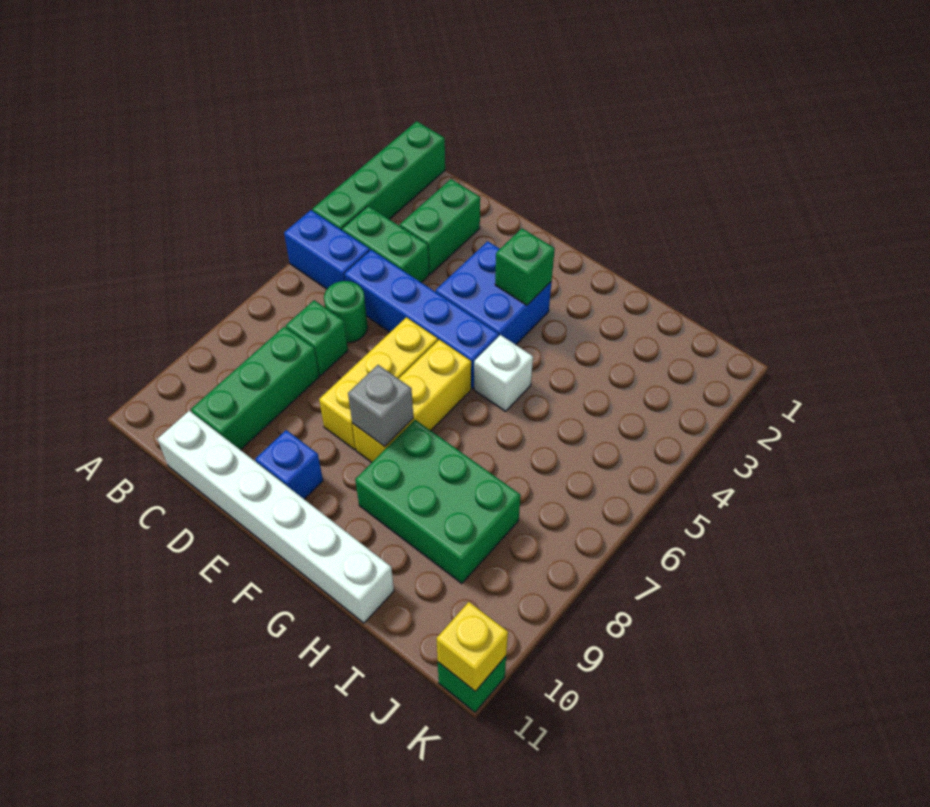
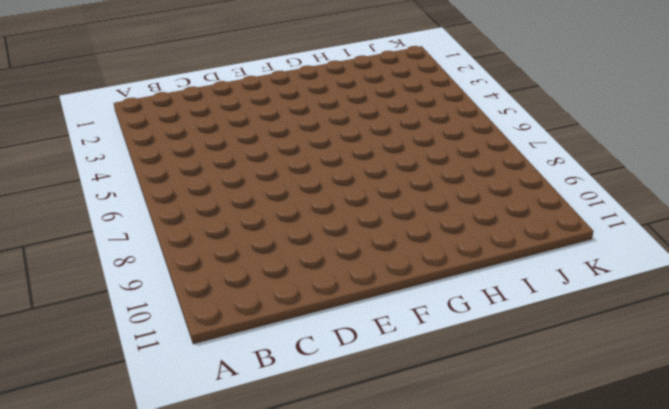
none -> green brick A1:A4 level 1
none -> blue brick A5:B5 level 1
none -> green brick B4:C4 level 1

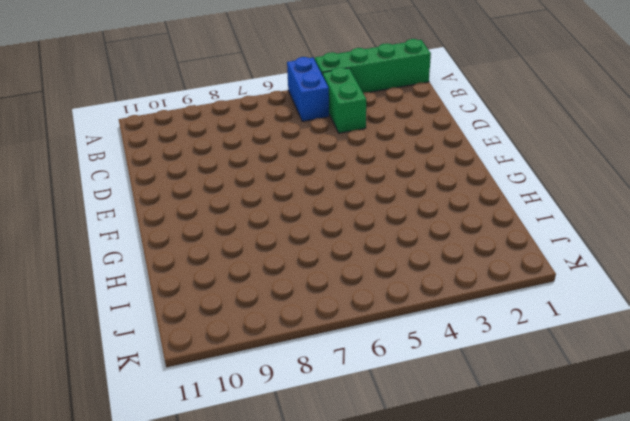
none -> green brick C2:C3 level 1
none -> blue brick C5:F5 level 1
none -> green round brick C6 level 1

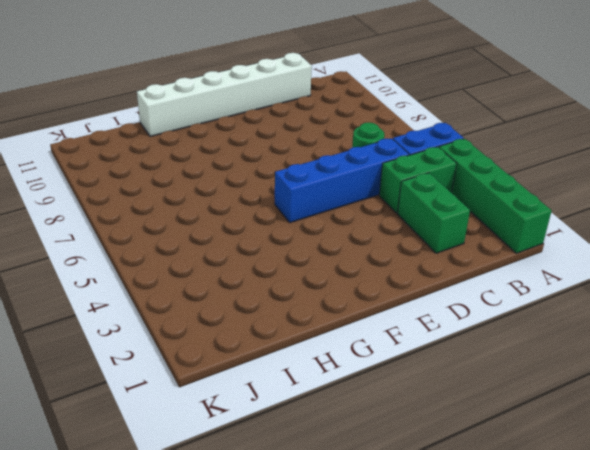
none -> green brick C7 level 1
none -> green brick C8:C10 level 1
none -> blue brick E3:F4 level 1

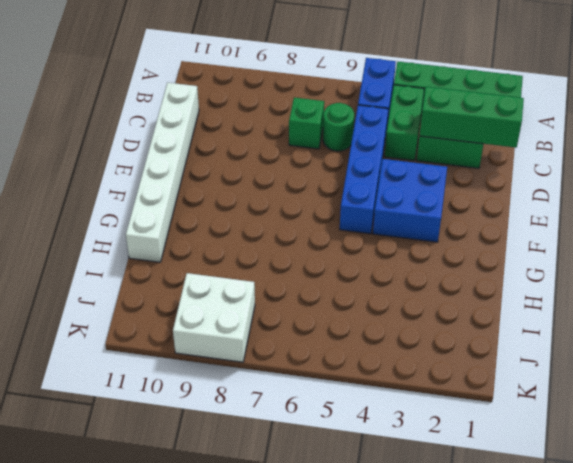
green brick C1:C3 level 2 -> green brick C8:C10 level 1
white brick J8:K9 level 1 -> none
none -> yellow brick E6:E8 level 1
none -> blue brick E10 level 1
none -> yellow brick F6:F8 level 1

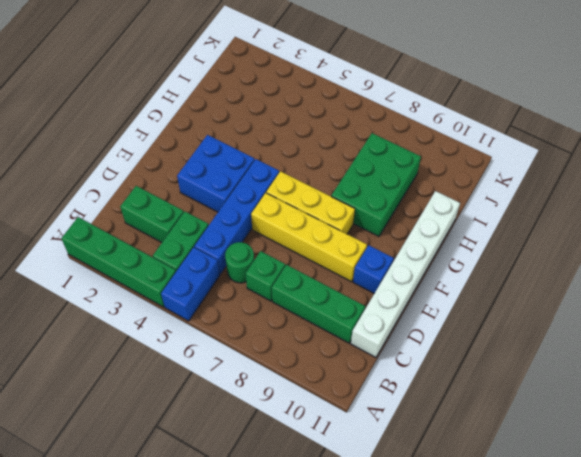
yellow brick E6:E9 level 1 -> yellow brick E6:E8 level 1
none -> white brick G5 level 1
none -> green brick K11 level 1
none -> green brick F3 level 2

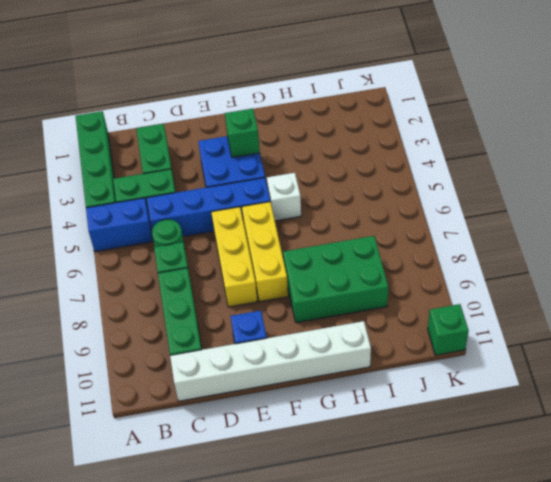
none -> grey brick F8 level 2
none -> yellow brick K11 level 2

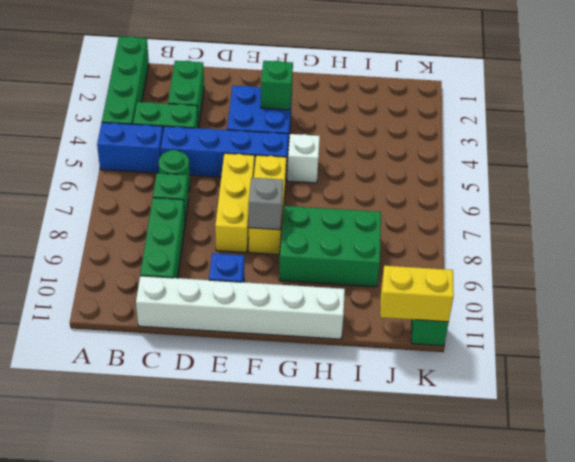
yellow brick J11:K11 level 2 -> yellow brick K11 level 2

